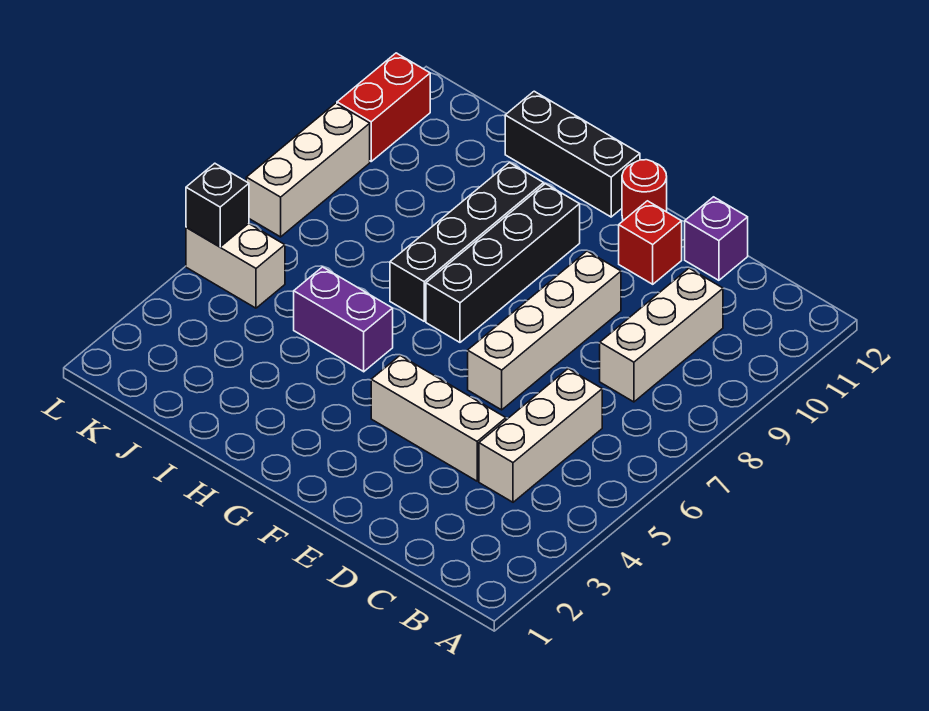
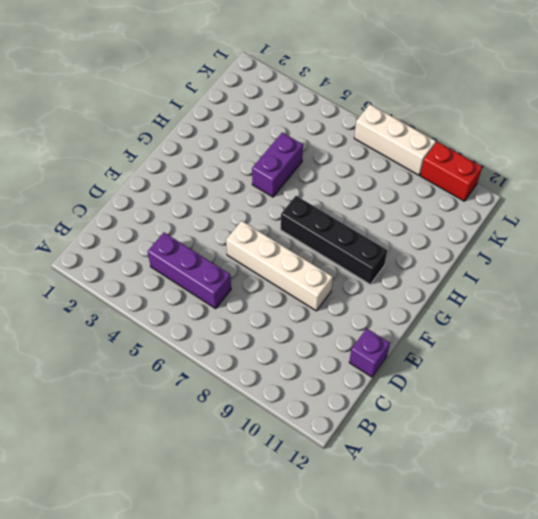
purple brick C4:C6 level 1 -> white brick C4:C6 level 1
none -> white brick C8:C10 level 1
none -> white brick D4:F4 level 1
none -> red brick E11 level 1

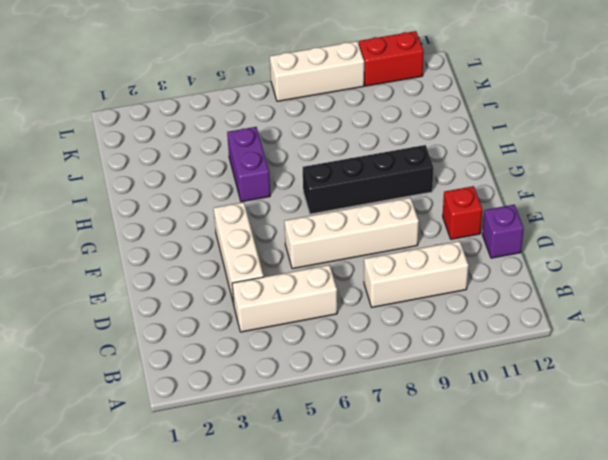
none -> red round brick F12 level 1
none -> black brick G12:I12 level 1
none -> black brick H7:H10 level 1

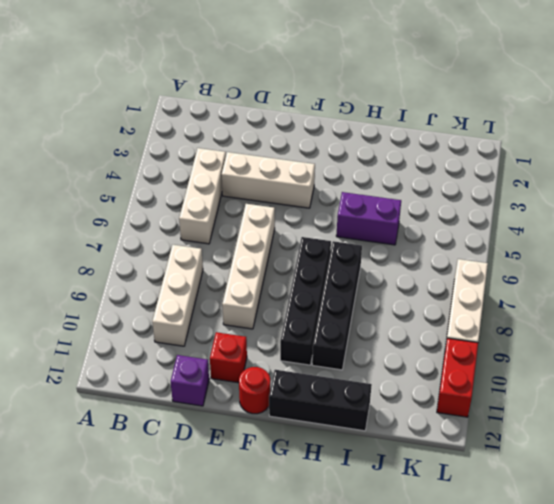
none -> white brick K5:L5 level 1
none -> black brick L5 level 2

